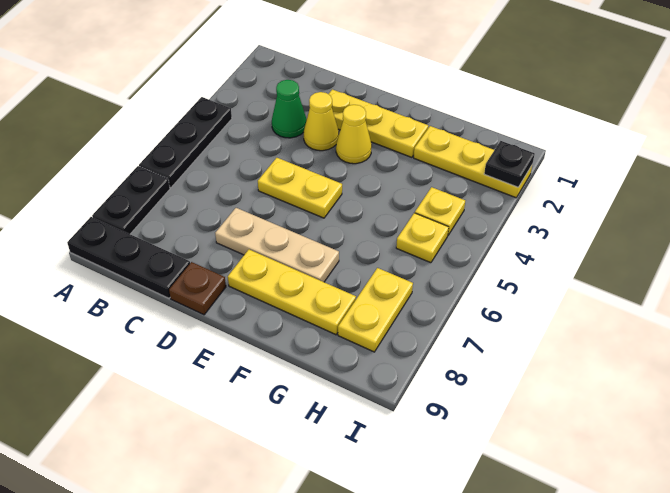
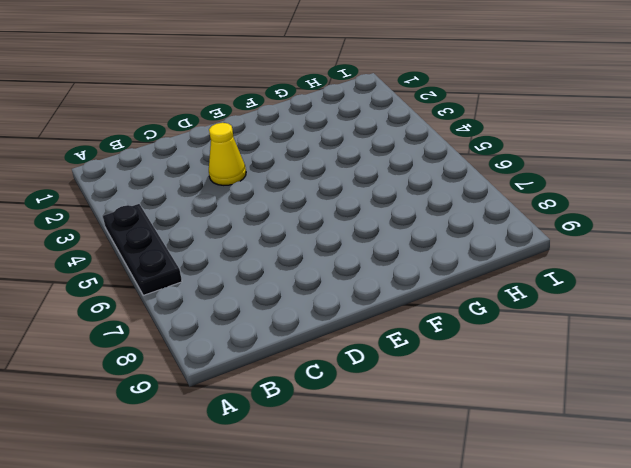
none -> black plate A7:A8 level 1
none -> black plate A9:C9 level 1
none -> green cone C3 level 1

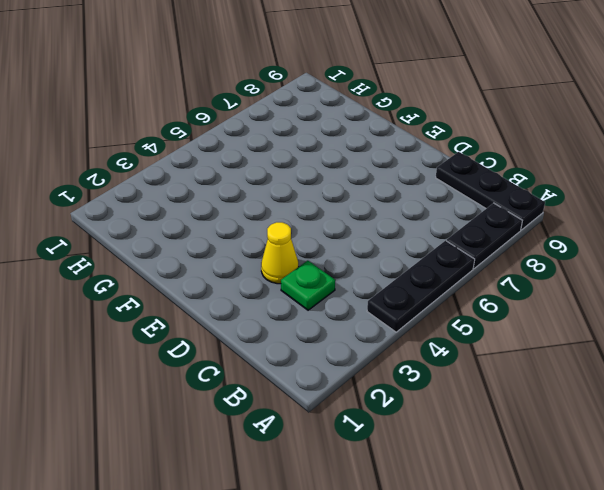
green plate C3 level 1 -> green cone C3 level 1
none -> yellow plate D2:F2 level 1
none -> yellow plate D5:E5 level 1
none -> tan plate D7:F7 level 1

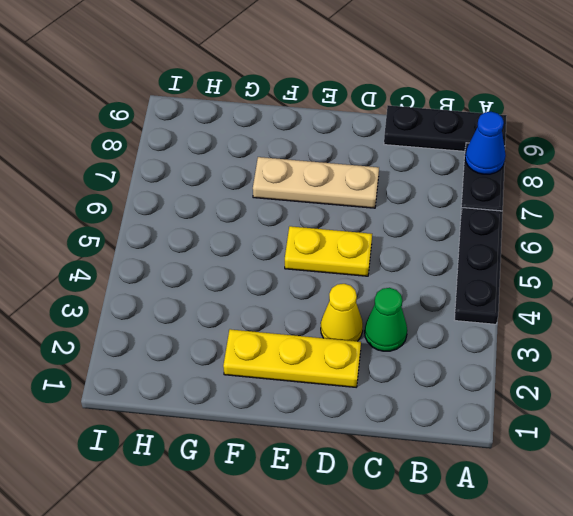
blue cone A8 level 2 -> none
none -> brown plate D9 level 1
none -> yellow cone E3 level 1
none -> yellow plate E8:G8 level 1

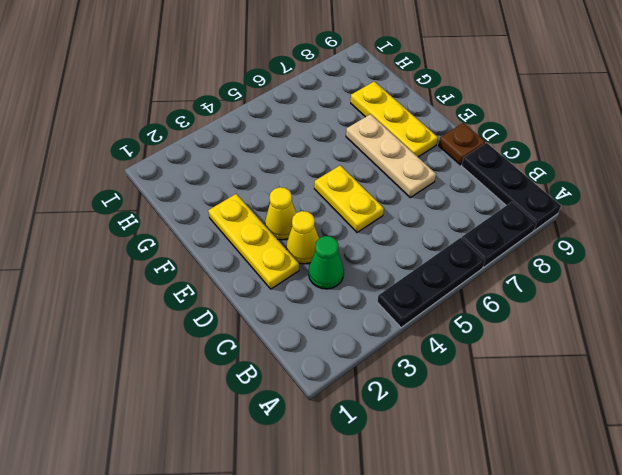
none -> yellow plate G2:I2 level 1
none -> yellow plate H4 level 1
none -> yellow plate H5 level 1

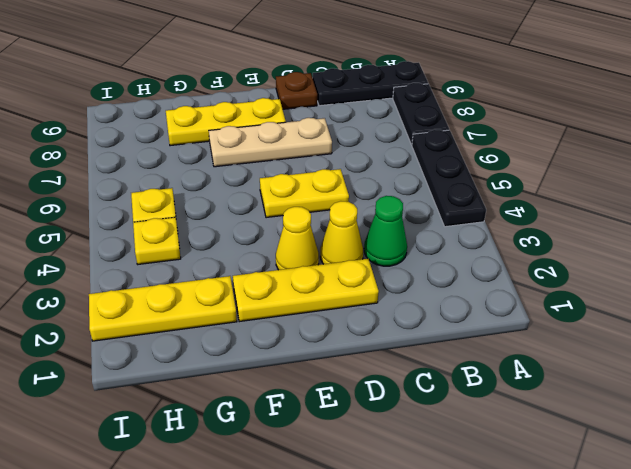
none -> yellow plate H7:H8 level 1
none -> black plate I2 level 2

